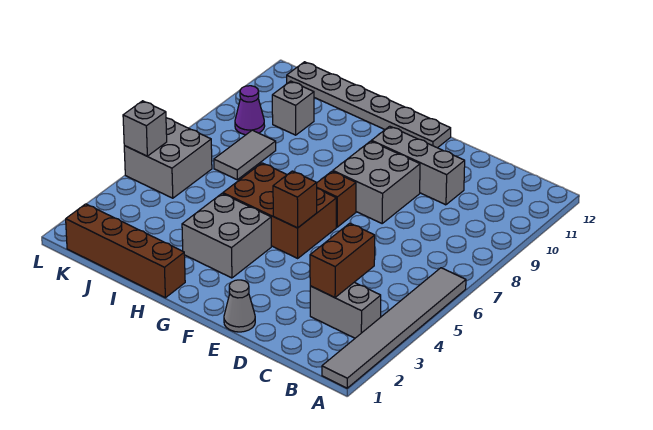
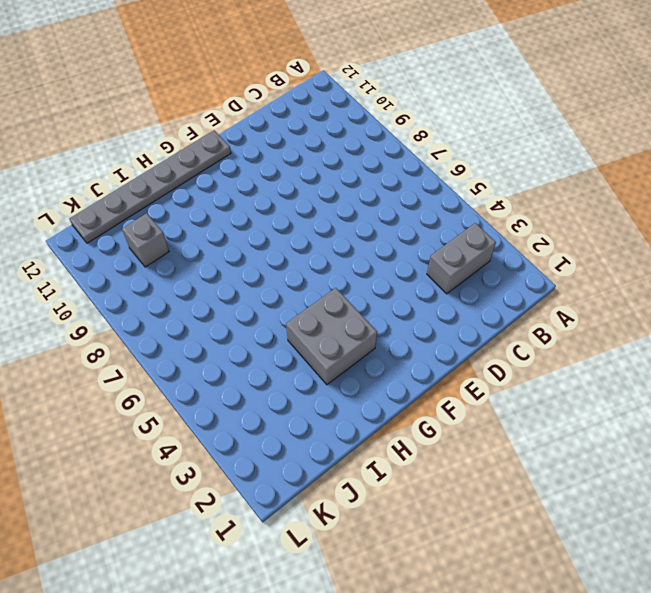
none -> grey tile A1:A6 level 1
none -> grey brick D10:F10 level 1
none -> grey cone E1 level 1

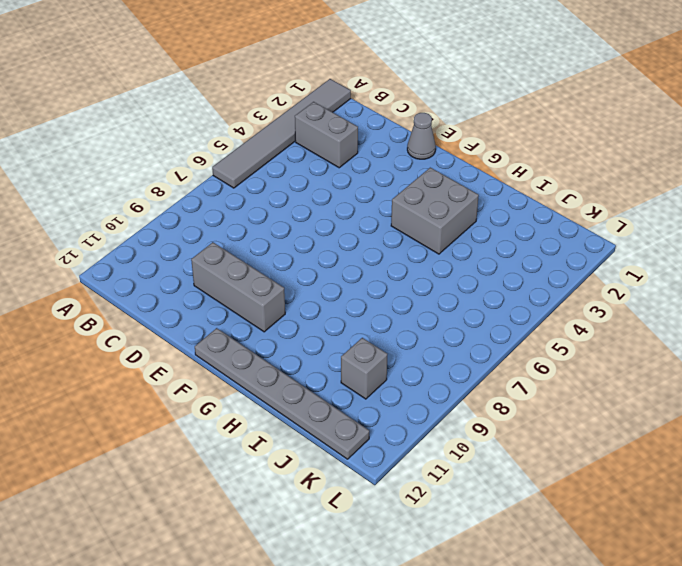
none -> grey brick E8:F9 level 1
none -> brown brick F5:H6 level 1
none -> brown brick F7 level 1

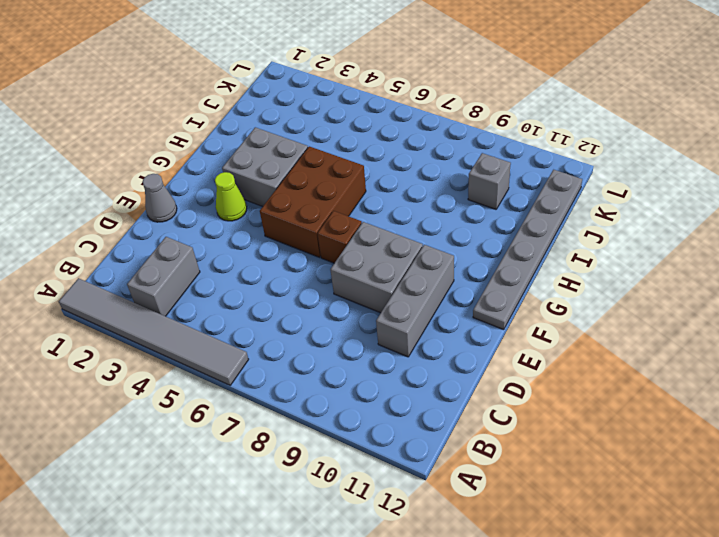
lime cone F3 level 1 -> none
none -> brown brick H1:K1 level 1
none -> grey tile J7:J8 level 1
none -> grey brick K5:L6 level 1

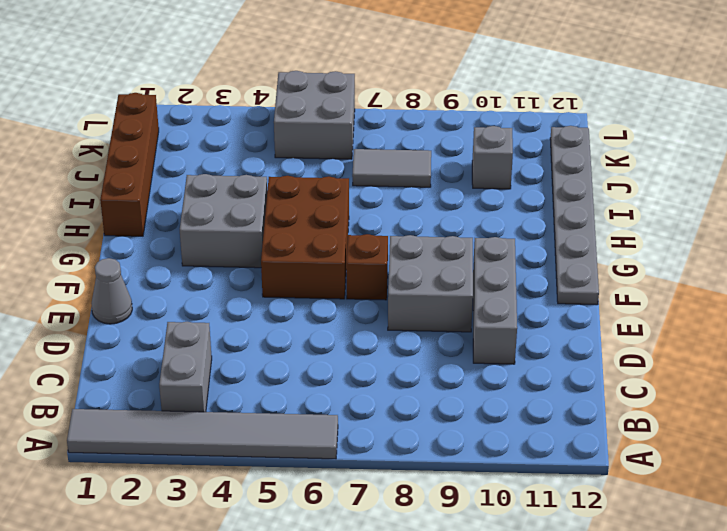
none -> purple cone K9 level 1
none -> brown brick C3:C4 level 2
none -> brown brick F5 level 2

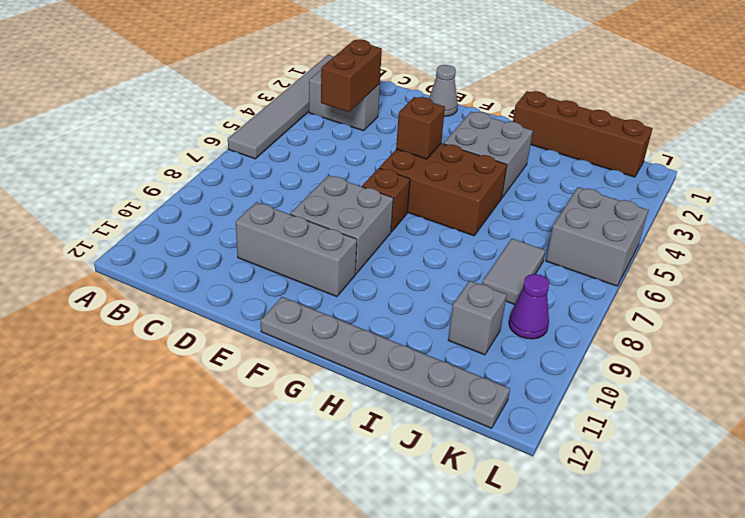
none -> grey brick L5 level 2

